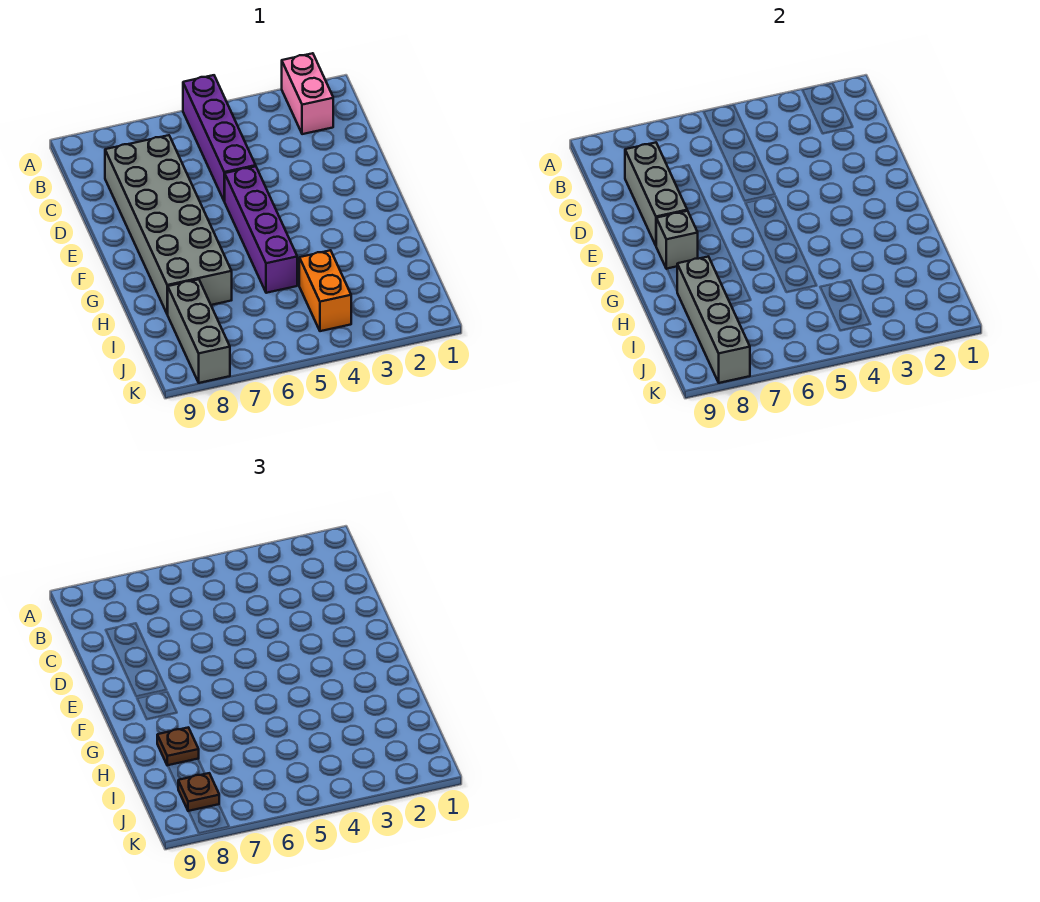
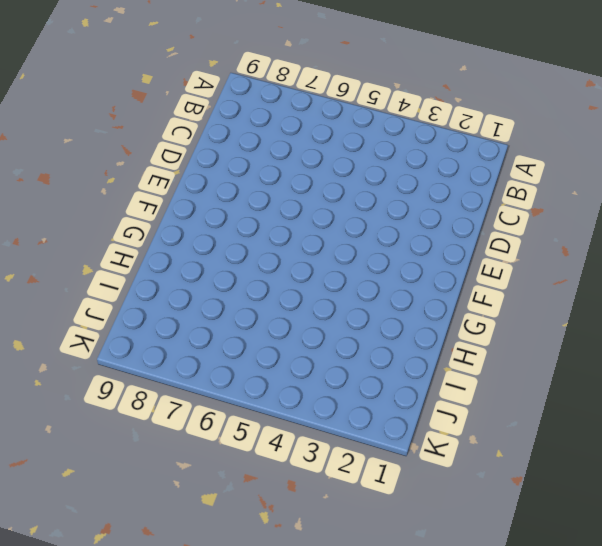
none -> pink brick A2:B2 level 1
none -> purple brick A5:D5 level 1

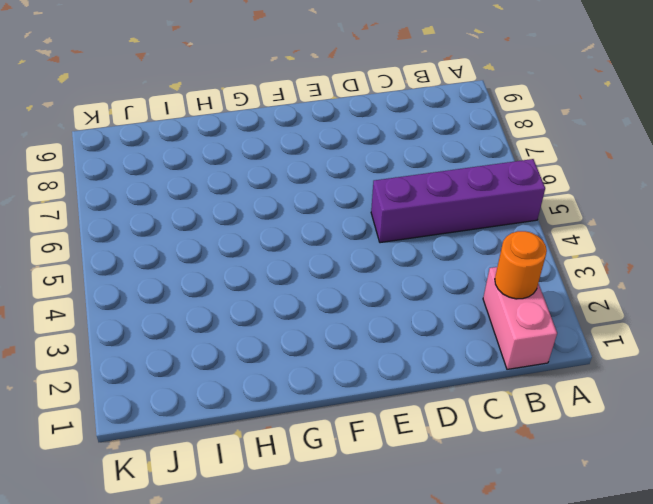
pink brick B1:B2 level 1 -> pink brick A2:B2 level 1
orange round brick B2 level 2 -> none
none -> grey brick C7:H8 level 1
none -> purple brick E5:H5 level 1

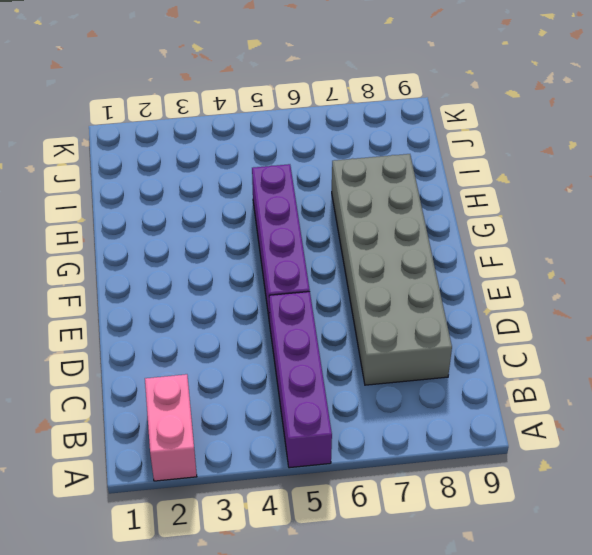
none -> orange brick I4:J4 level 1
none -> grey brick I8:K8 level 1

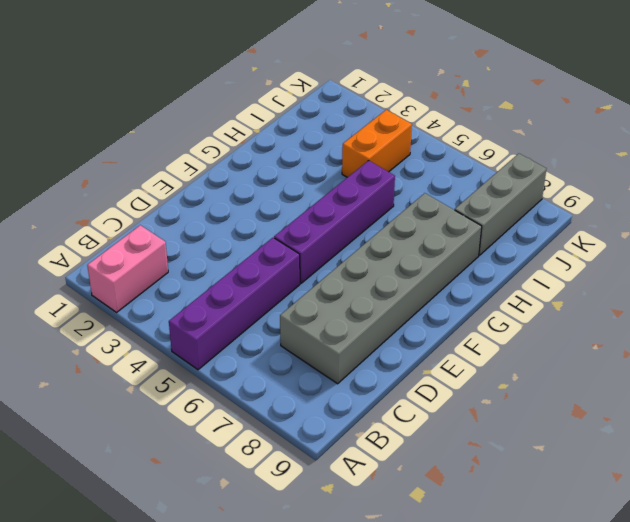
none -> grey brick C8:E8 level 2
none -> grey brick F8 level 2

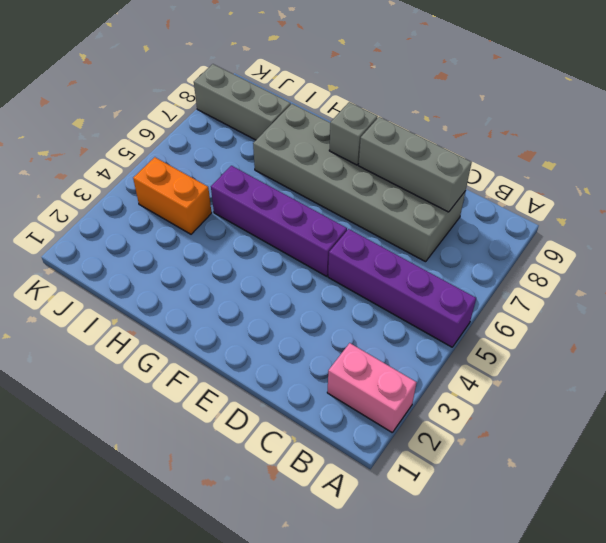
none -> grey brick H8:K8 level 2
none -> brown plate H8 level 3

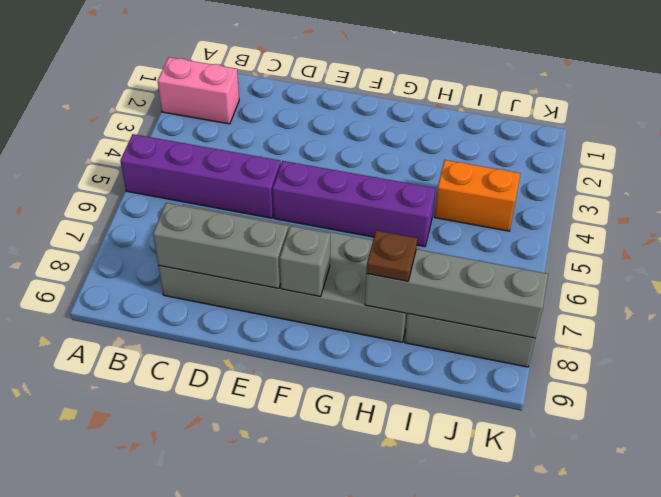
none -> brown plate J8 level 3

